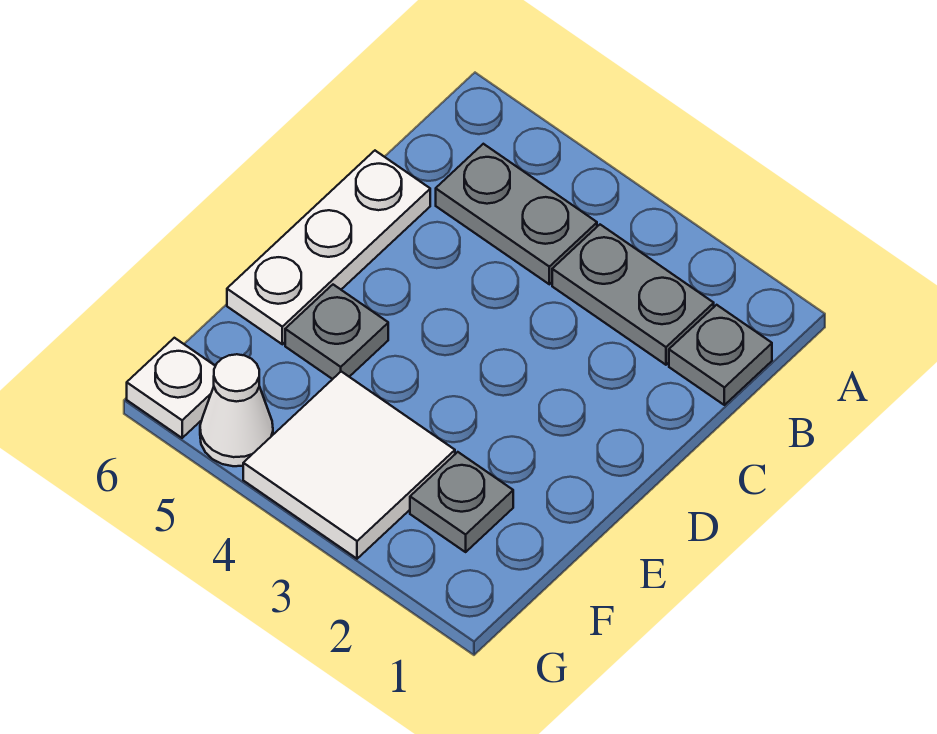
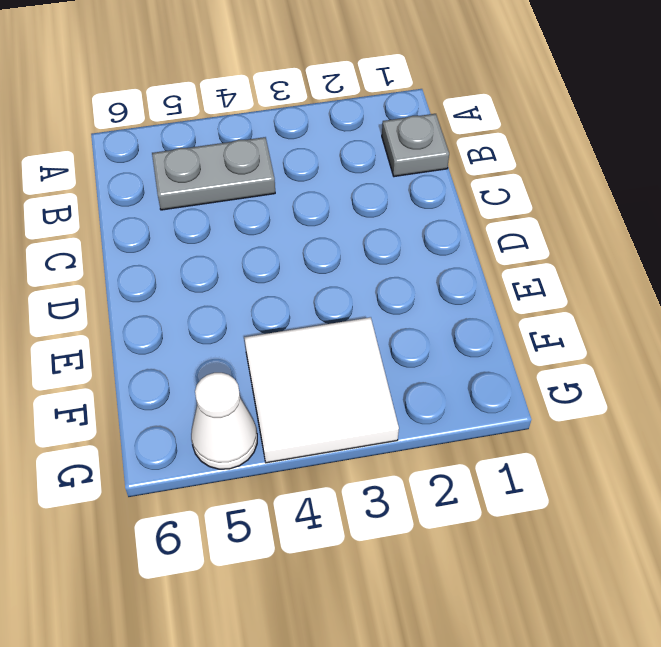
none -> grey plate B2:B3 level 1
none -> white plate C6:E6 level 1

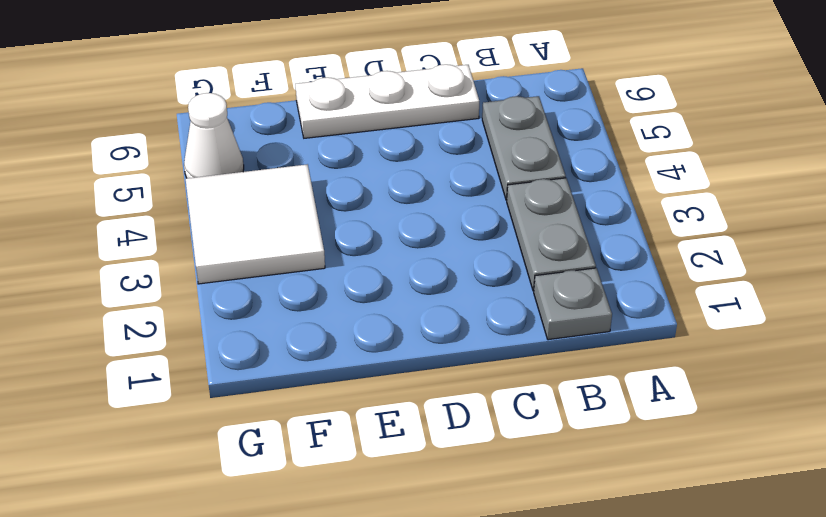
none -> grey plate E5 level 1
none -> grey plate F2 level 1

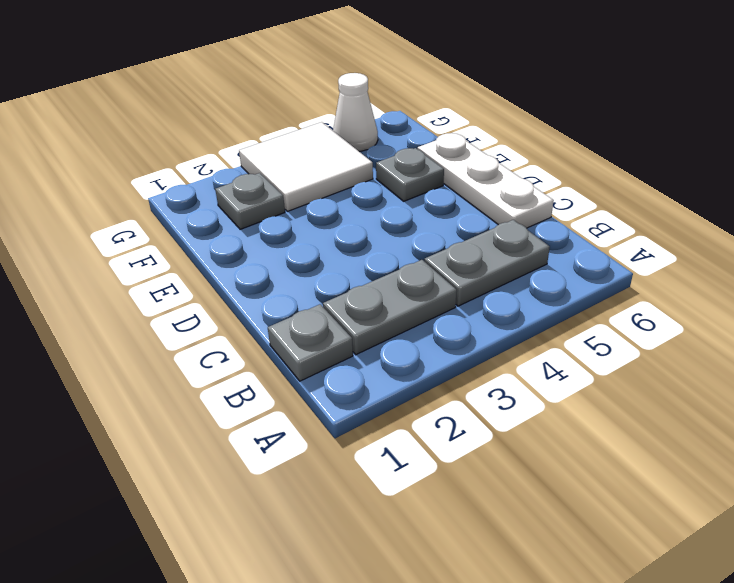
none -> white plate G6 level 1

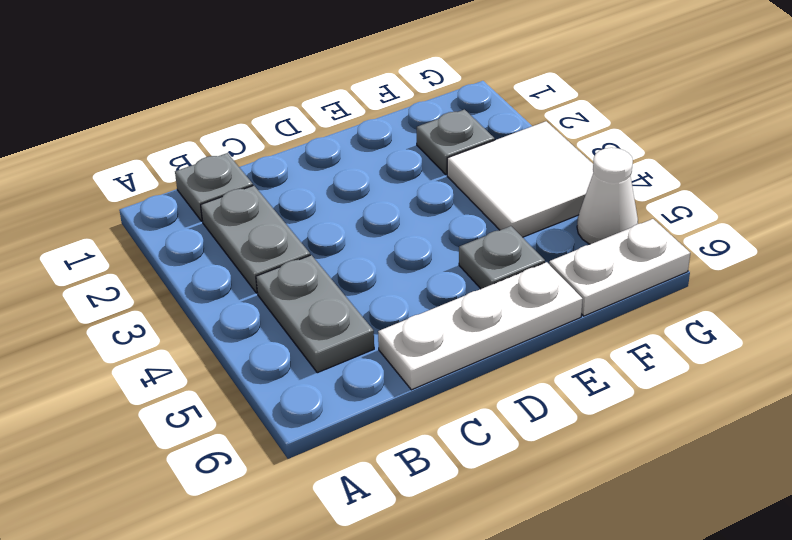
white plate F6:G6 level 1 -> white plate G6 level 1

